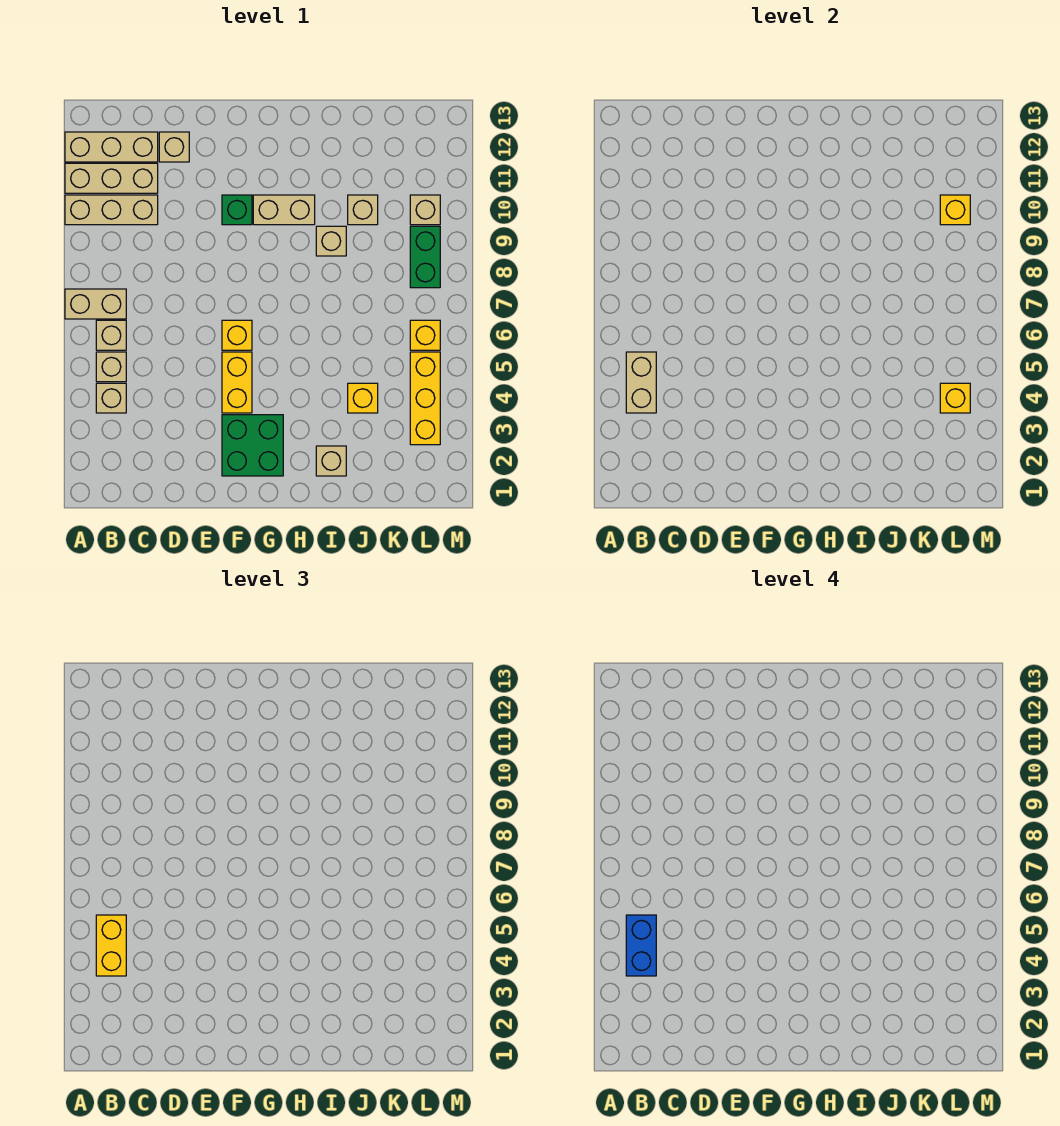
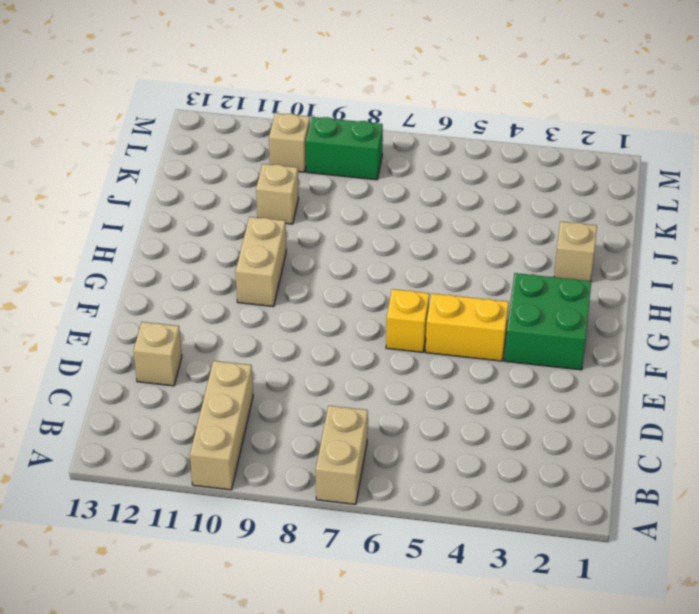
none -> tan brick A11:C11 level 1
none -> tan brick A12:C12 level 1
none -> tan brick B4 level 1

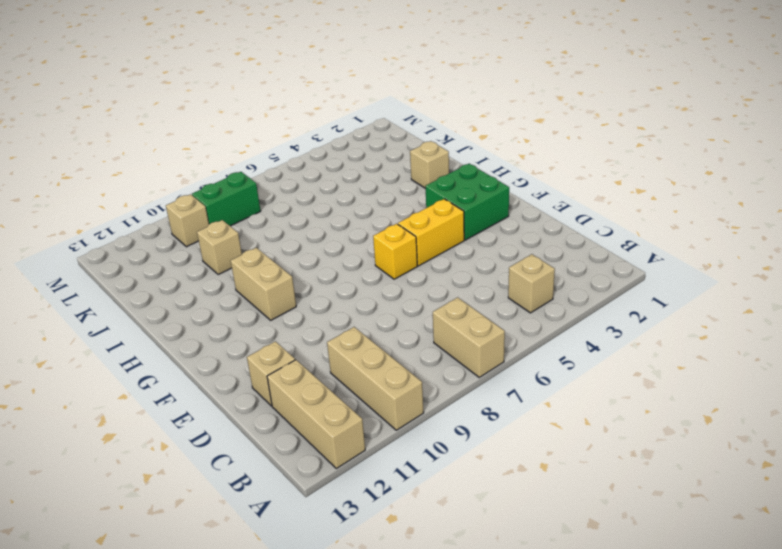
none -> tan brick A11:C11 level 1
none -> tan brick B5 level 1
none -> tan brick B6 level 1

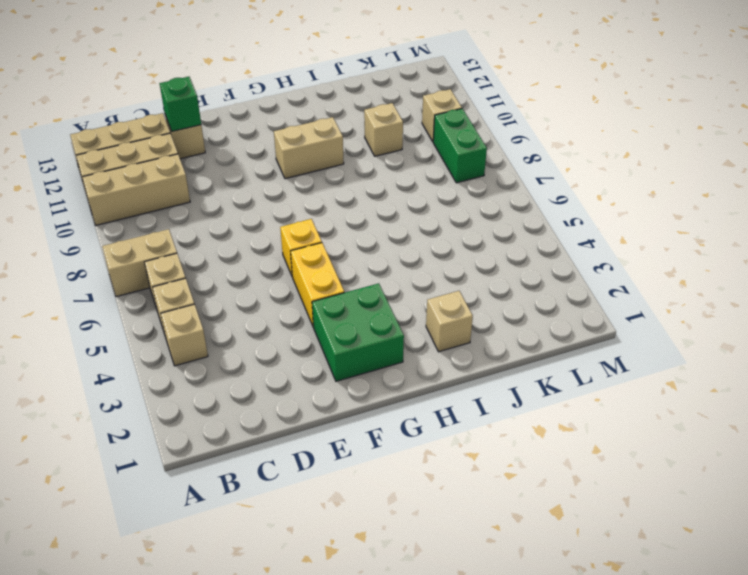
green brick D12 level 2 -> green brick F10 level 1
none -> tan brick I9 level 1
none -> yellow brick J4 level 1
none -> yellow brick L3:L5 level 1

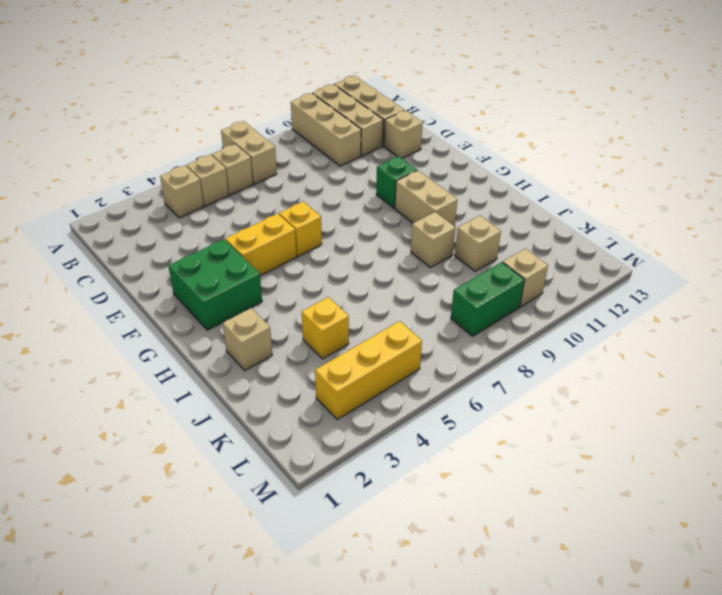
none -> yellow brick L6 level 1
none -> tan brick B4:B5 level 2
none -> yellow brick L4 level 2

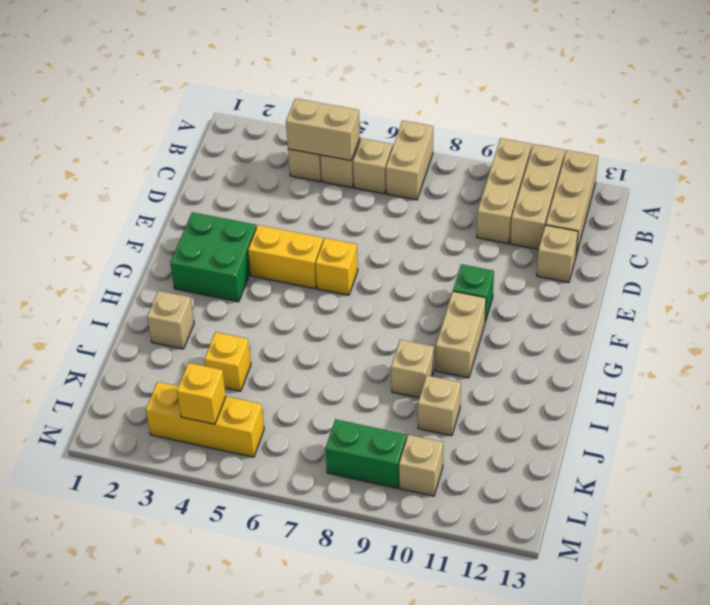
none -> yellow brick L6 level 1
none -> yellow brick L10 level 2
none -> yellow brick B4:B5 level 3

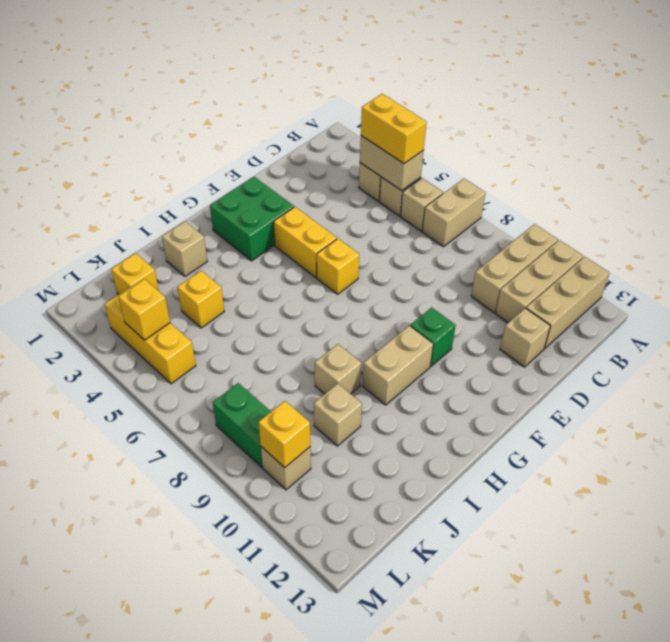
yellow brick K2 level 1 -> yellow brick L6 level 1
none -> blue brick B4:B5 level 4

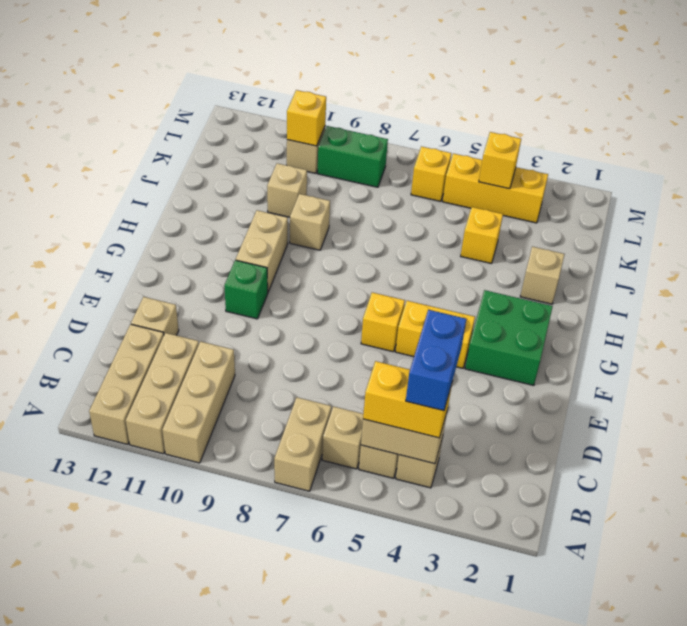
blue brick B4:C4 level 4 -> blue brick B4:B5 level 4

